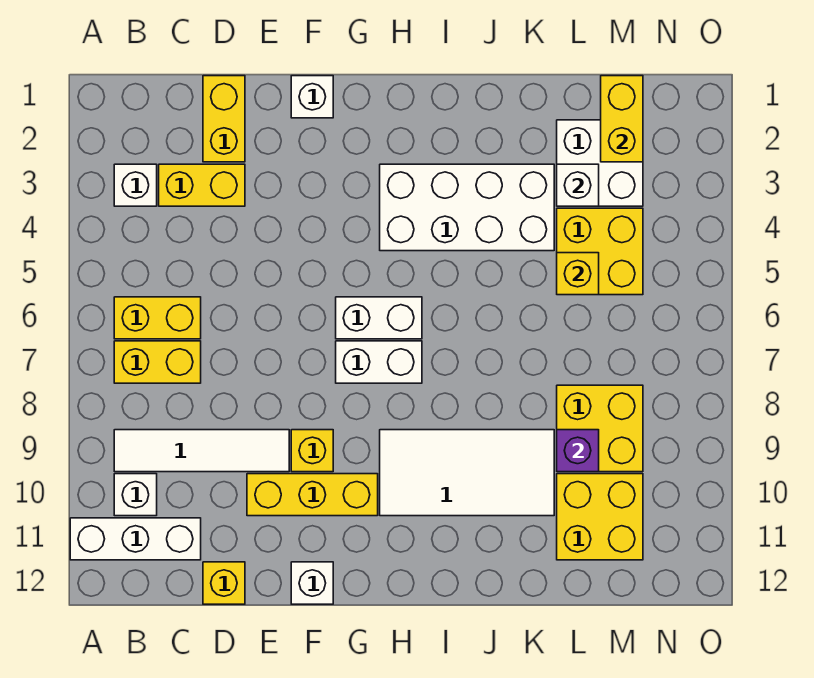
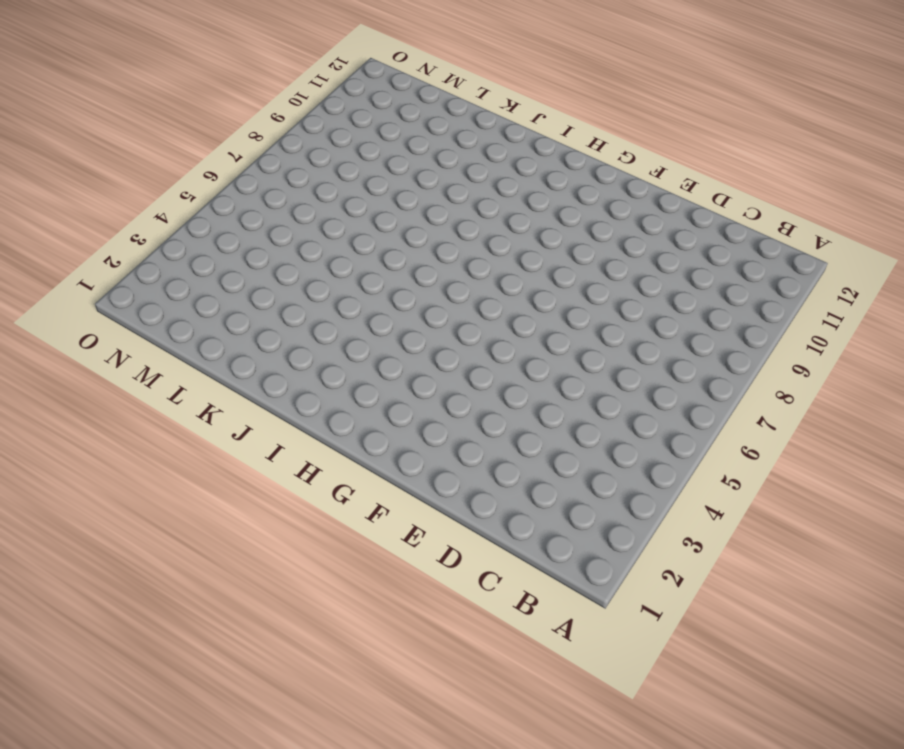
none -> white brick A11:C11 level 1
none -> white brick B3 level 1
none -> yellow brick B6:C6 level 1

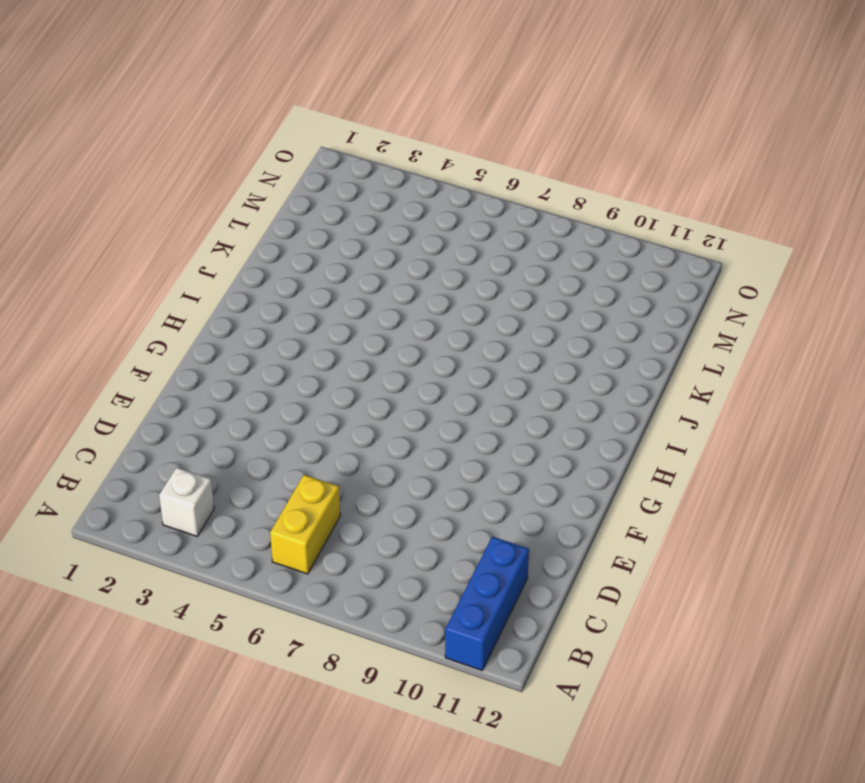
blue brick A11:C11 level 1 -> white brick A11:C11 level 1
none -> yellow brick B7:C7 level 1
none -> white tile B9:E9 level 1
none -> white brick B10 level 1

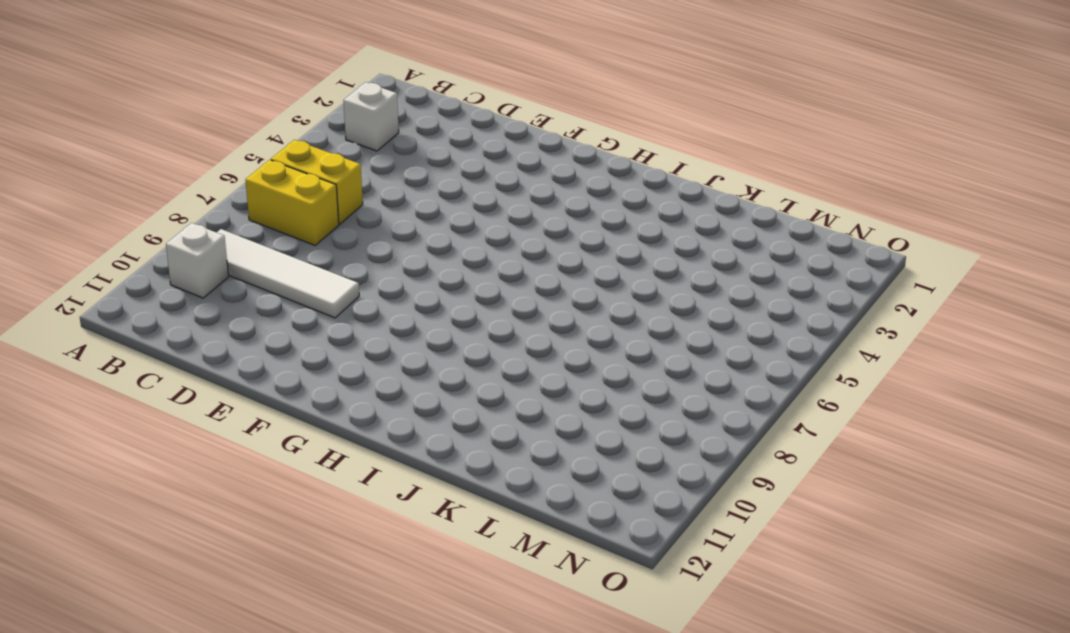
none -> white brick A11:C11 level 1
none -> yellow brick C3:D3 level 1
none -> yellow brick D1:D2 level 1

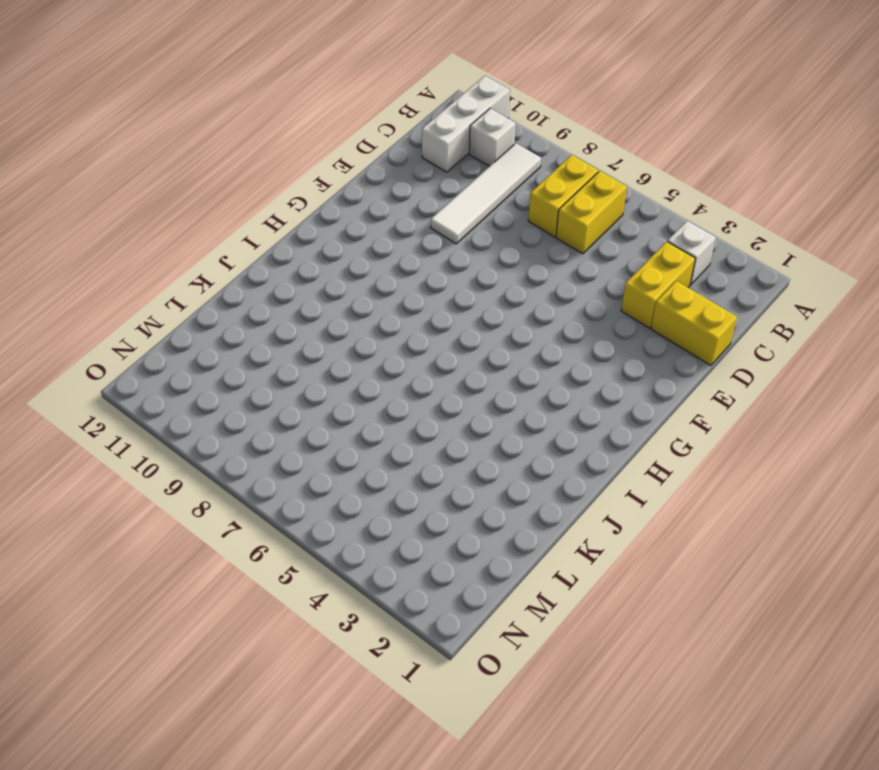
none -> yellow brick D12 level 1
none -> yellow brick E10:G10 level 1
none -> white brick F1 level 1

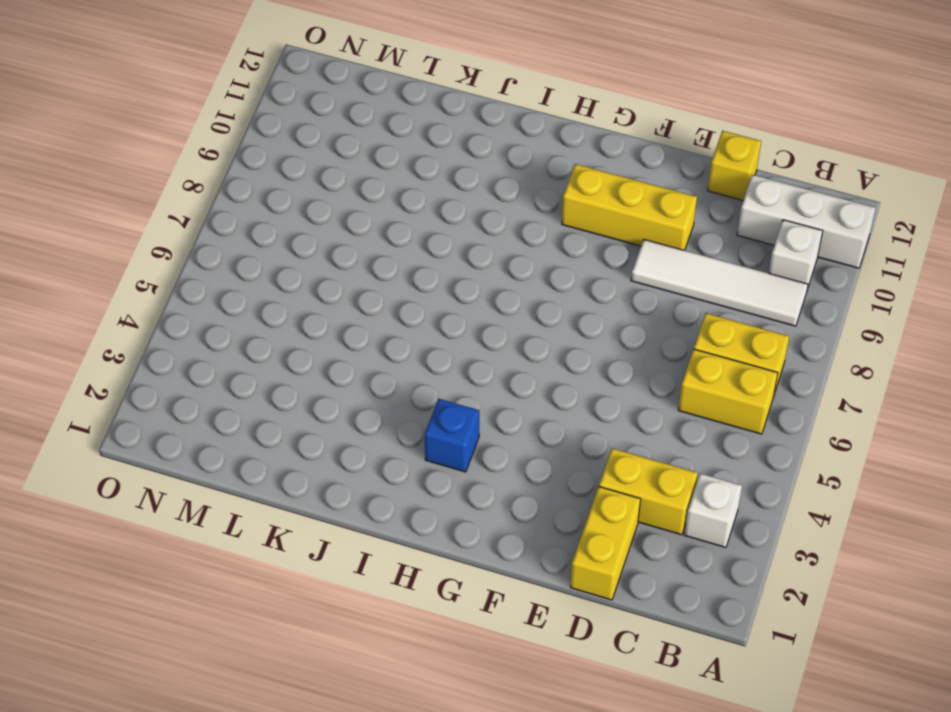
blue brick H3 level 1 -> white brick H3:K4 level 1
none -> white brick F1 level 1
none -> yellow brick F9 level 1
none -> white brick F12 level 1

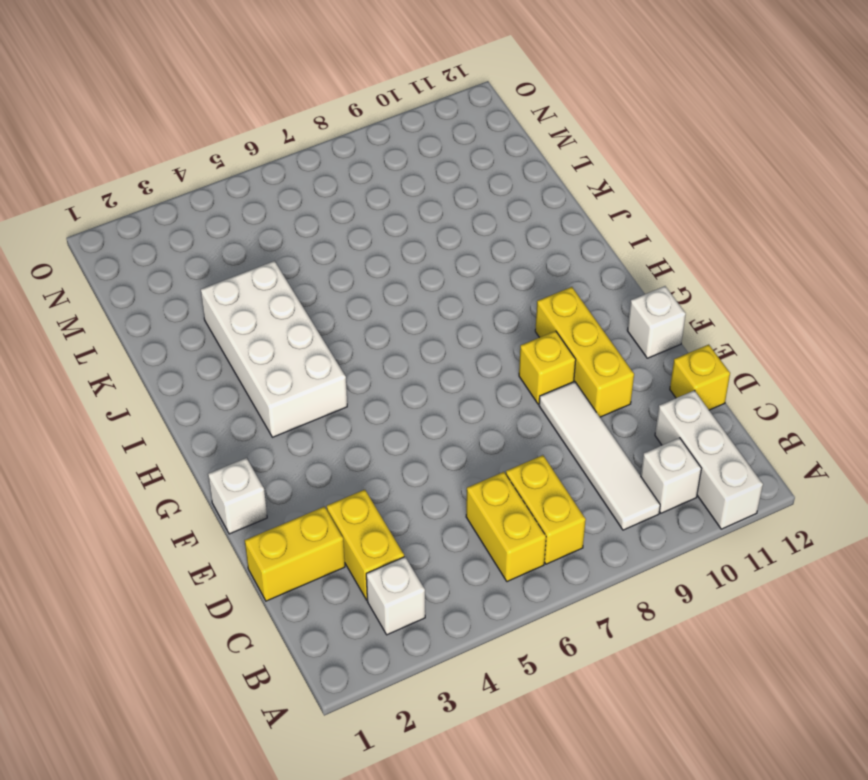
none -> white brick G6:H6 level 1
none -> white brick G7:H7 level 1
none -> white tile H9:K10 level 1

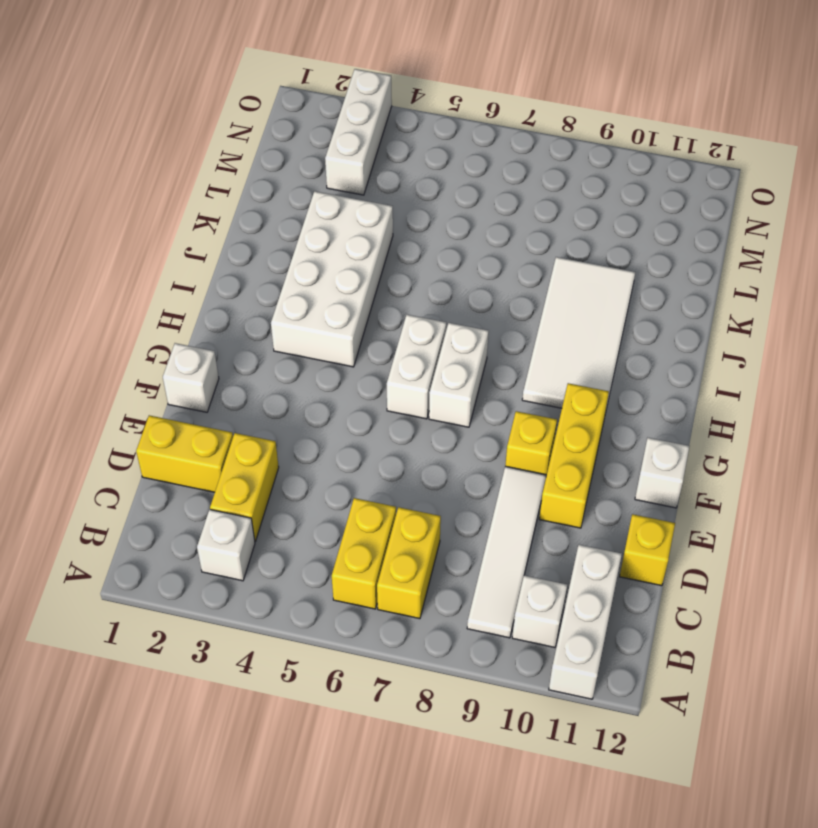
white brick M3:O3 level 1 -> white brick L2:M3 level 1
none -> yellow brick L4:M5 level 1
none -> yellow brick L8:M9 level 1
none -> yellow brick L10:M11 level 1

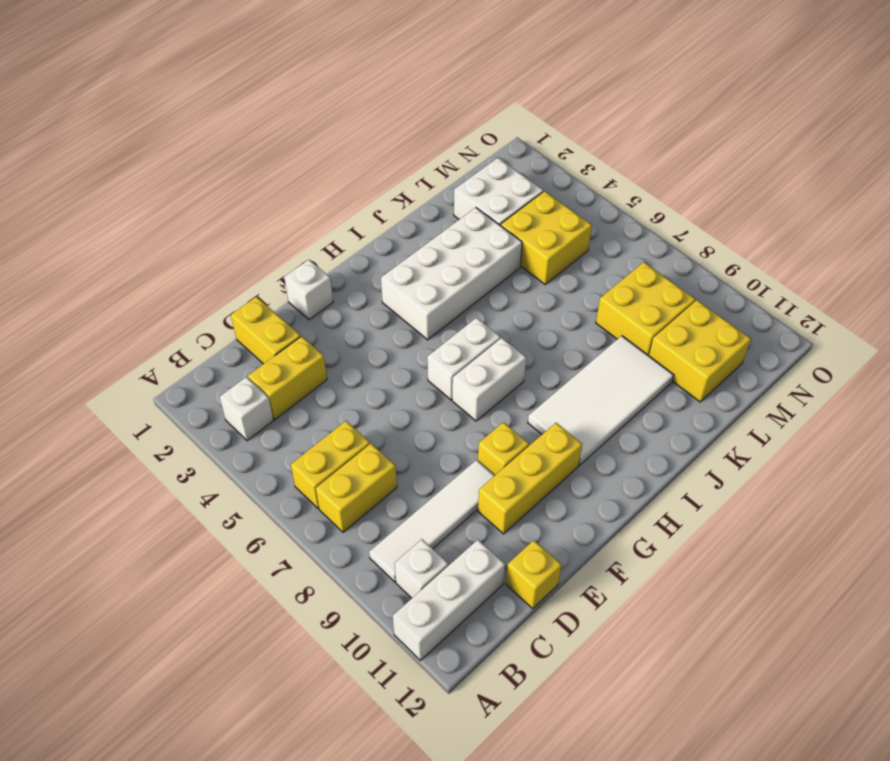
none -> white brick F12 level 1
none -> white brick L3 level 2
none -> yellow brick L5 level 2

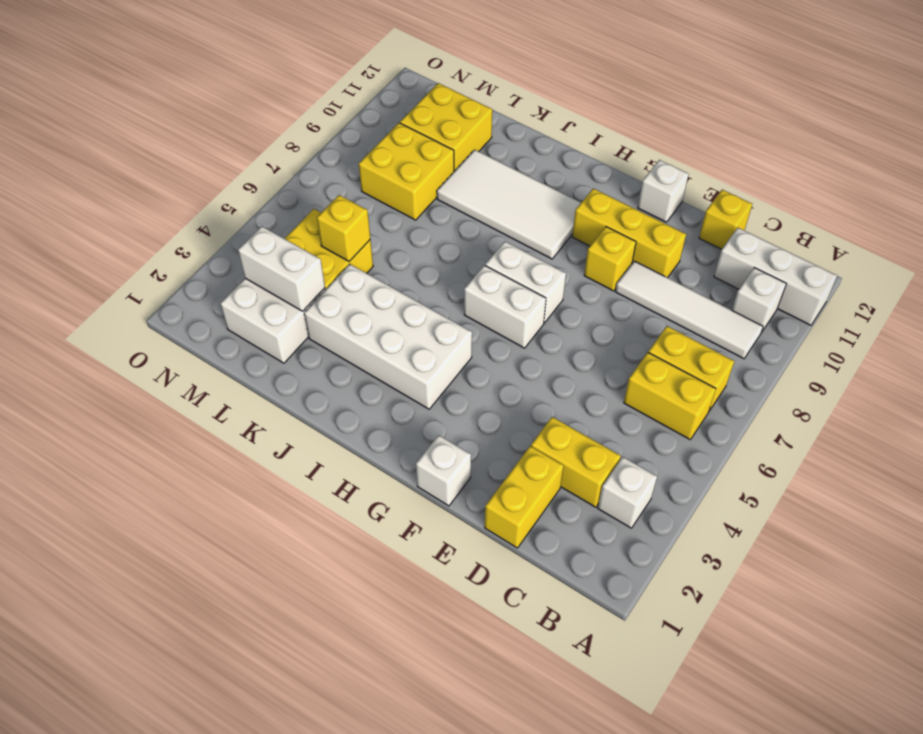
white brick L3:M3 level 2 -> white brick L3 level 2
none -> purple brick L9 level 2
none -> yellow brick M1:M2 level 2

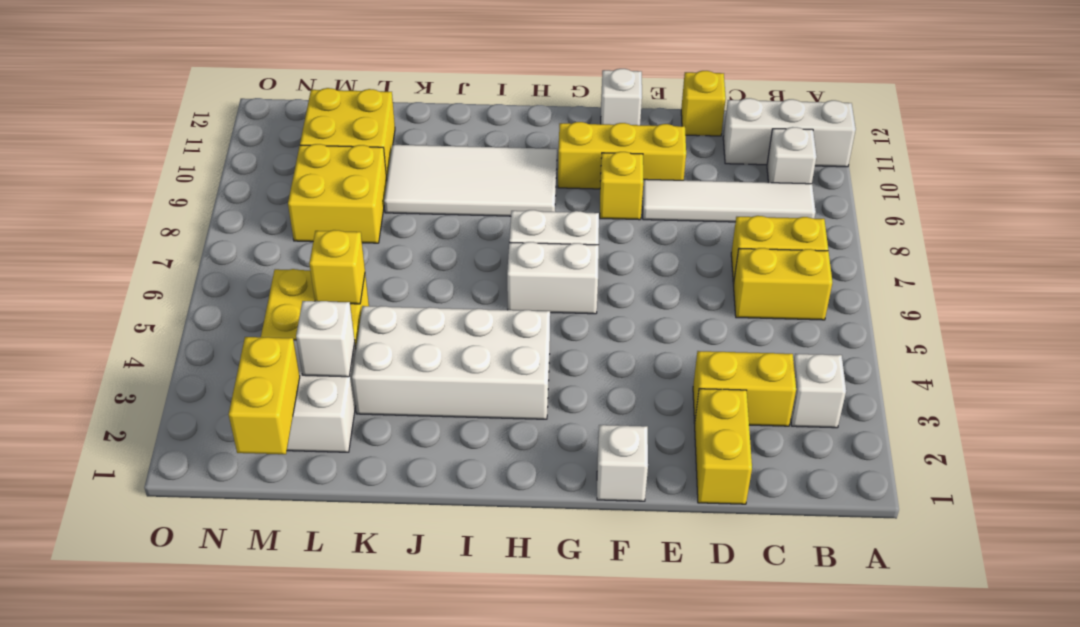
none -> purple brick L9 level 2

